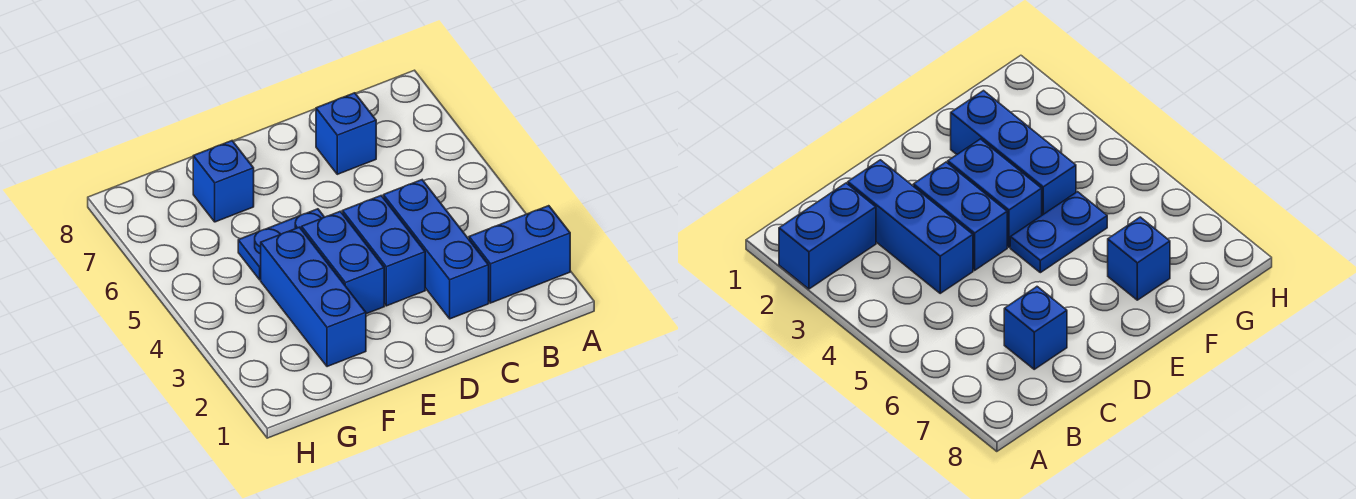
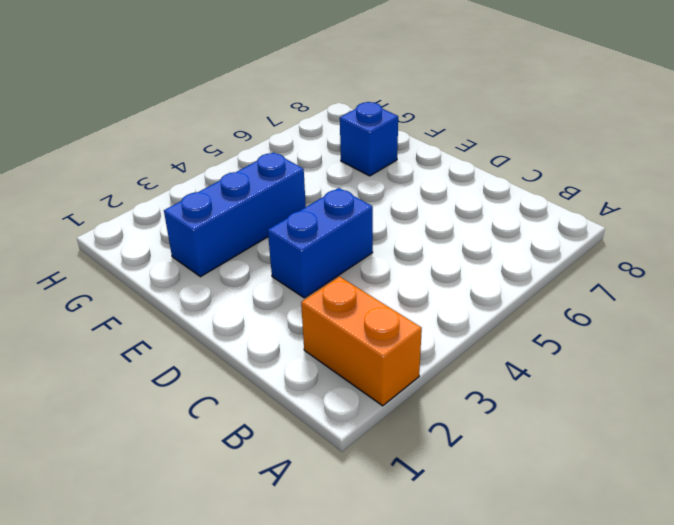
orange brick A2:B2 level 1 -> blue brick A2:B2 level 1
none -> blue brick C2:C4 level 1
none -> blue brick C7 level 1

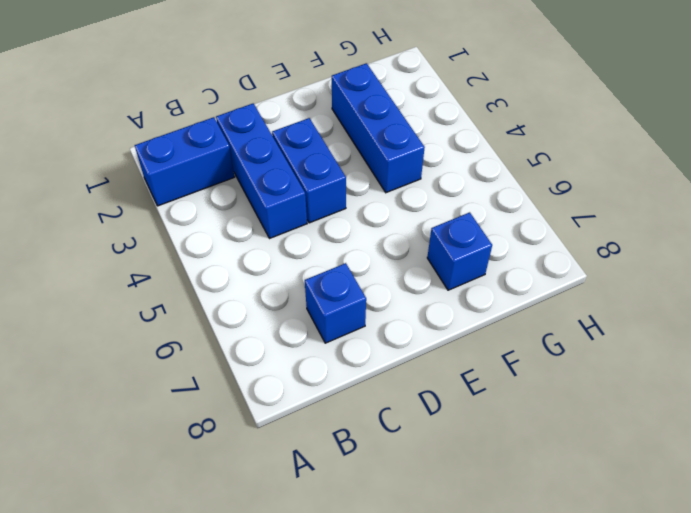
none -> blue brick E3:E4 level 1
none -> blue plate E5:F5 level 1

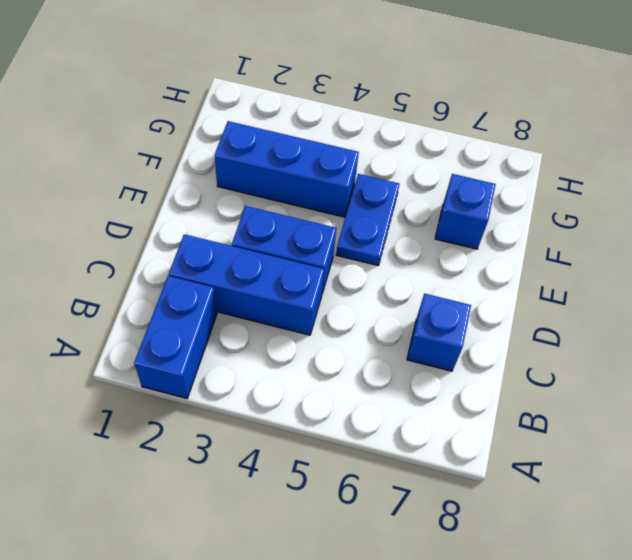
none -> blue brick E3:E4 level 1

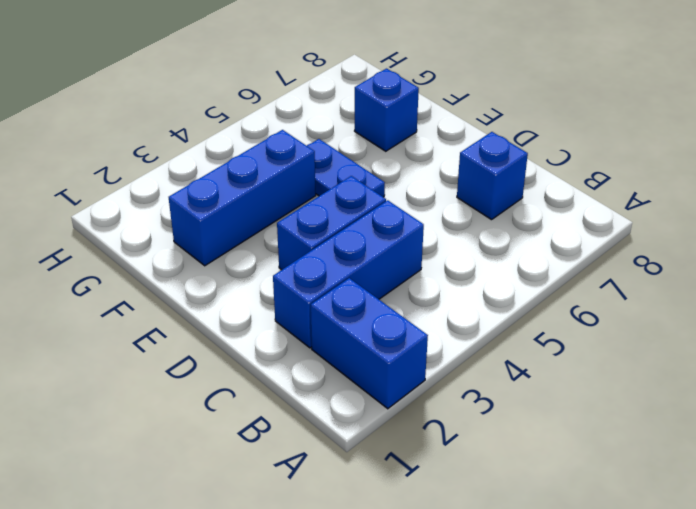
none -> blue brick E3:E4 level 1

